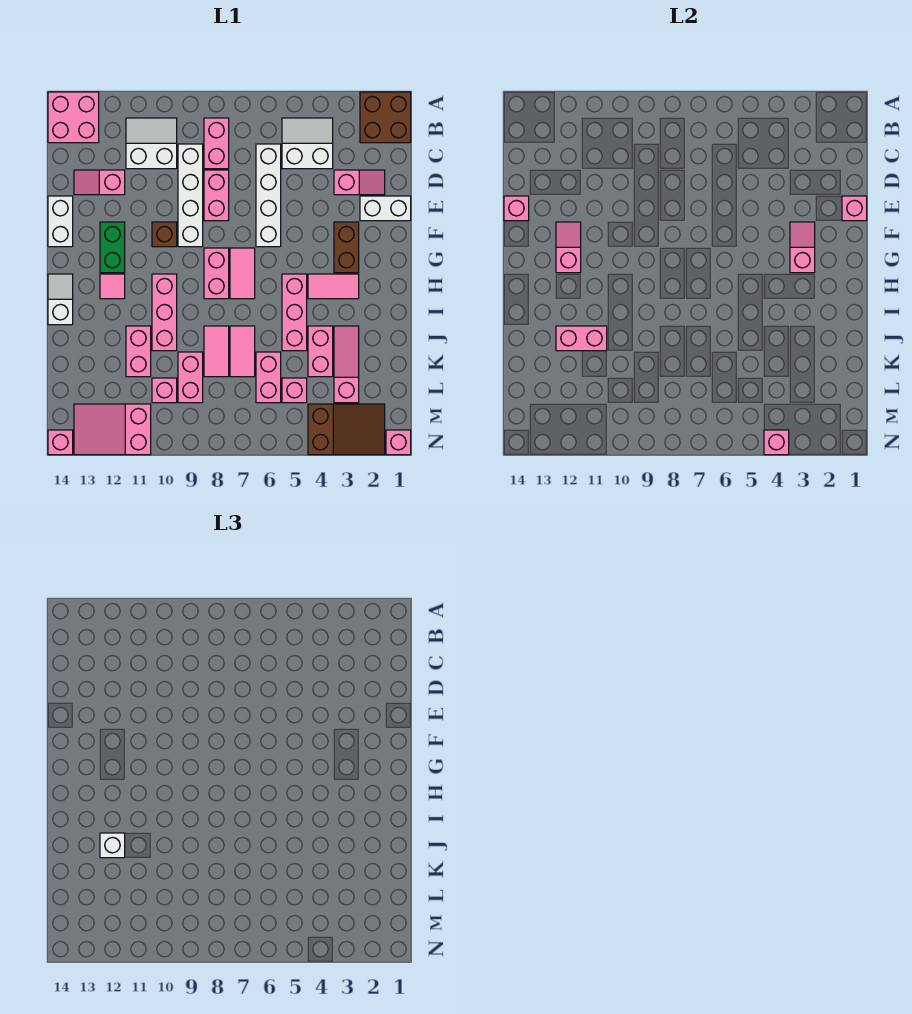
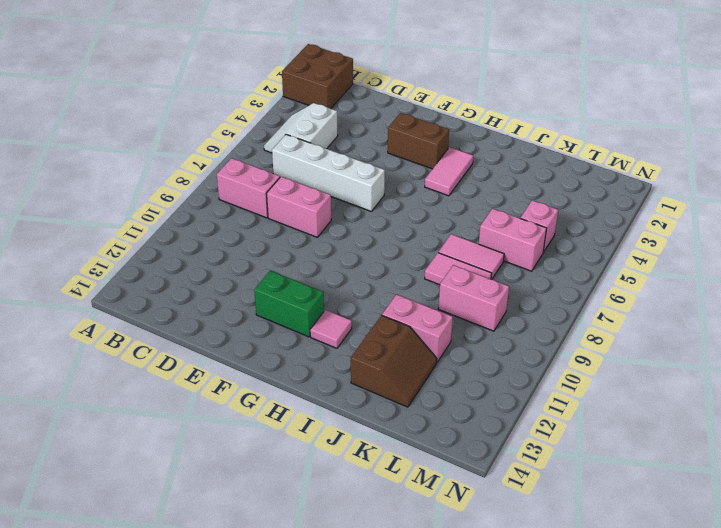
brown slope J12:K13 level 1 top J -> none
none -> pink brick A13:B14 level 1
none -> white slope B10:C11 level 1 top C
none -> white brick C9:F9 level 1
none -> pink slope D2:D3 level 1 top 3

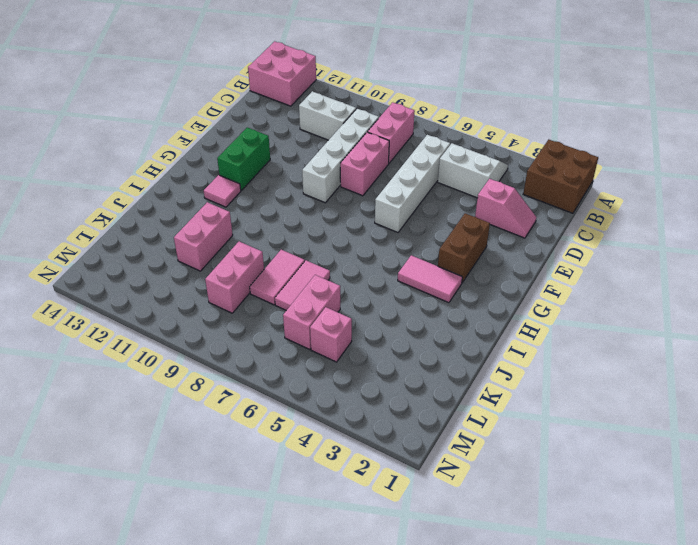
none -> pink slope D12:D13 level 1 top 12
none -> white brick E1:E2 level 1
none -> white brick E14:F14 level 1
none -> brown brick F10 level 1

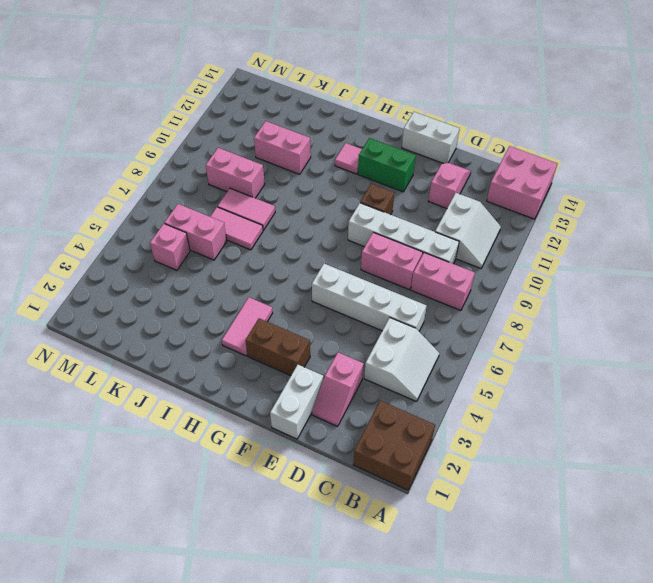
none -> pink tile G7:H7 level 1
none -> pink brick G8:H8 level 1
none -> pink brick H5:J5 level 1
none -> pink brick H10:J10 level 1

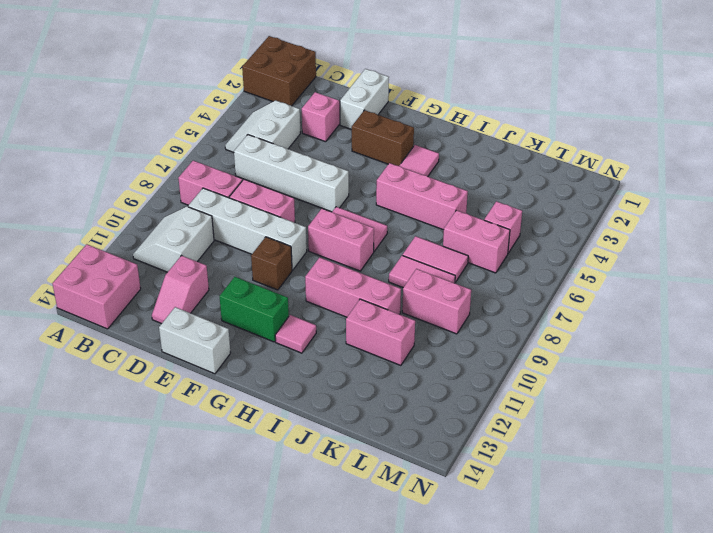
none -> white slope H14:I14 level 1 top I
none -> pink slope J3:L3 level 1 top L
none -> pink brick J4:K4 level 1
none -> pink brick L10 level 1

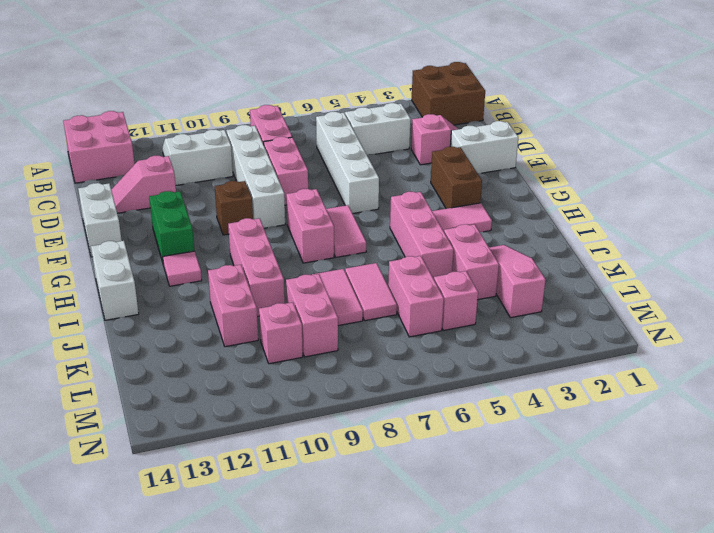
white brick H14:I14 level 1 -> white slope H14:I14 level 1 top I
none -> brown slope M2:N4 level 1 top 4
none -> pink slope M11:N13 level 1 top 11
none -> pink brick N1 level 1
none -> pink brick N14 level 1

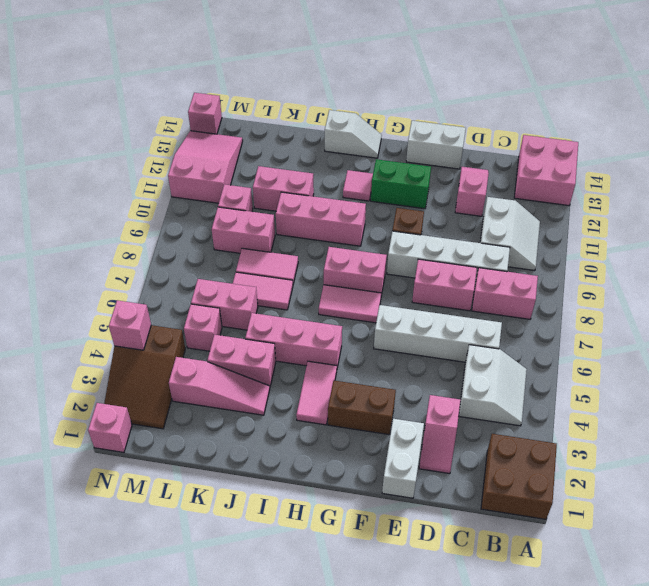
none -> pink brick E1 level 2
none -> pink brick E14 level 2
none -> pink slope F3:G3 level 2 top G
none -> pink slope F12:G12 level 2 top G

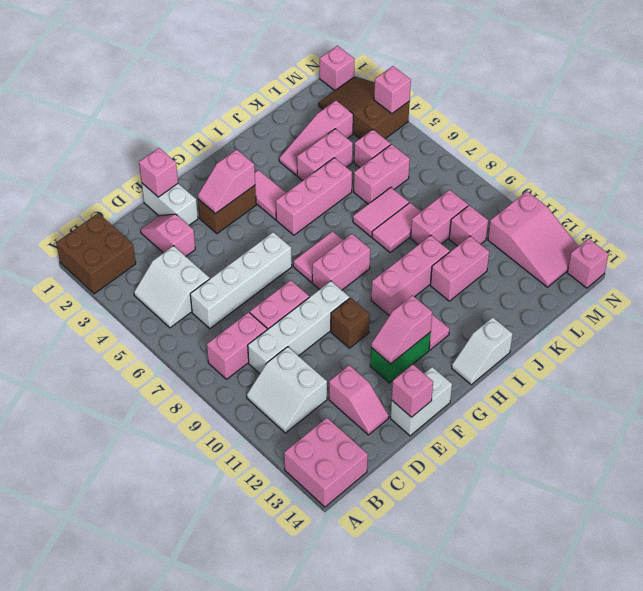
none -> pink brick J11:J12 level 2
none -> white brick J12 level 3

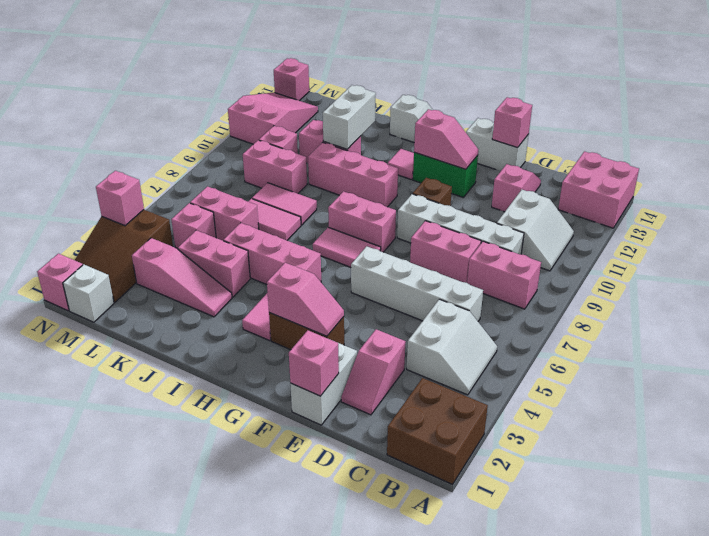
white brick J11:J12 level 2 -> pink brick J11:J12 level 2
white brick M1 level 1 -> white brick J12 level 3

